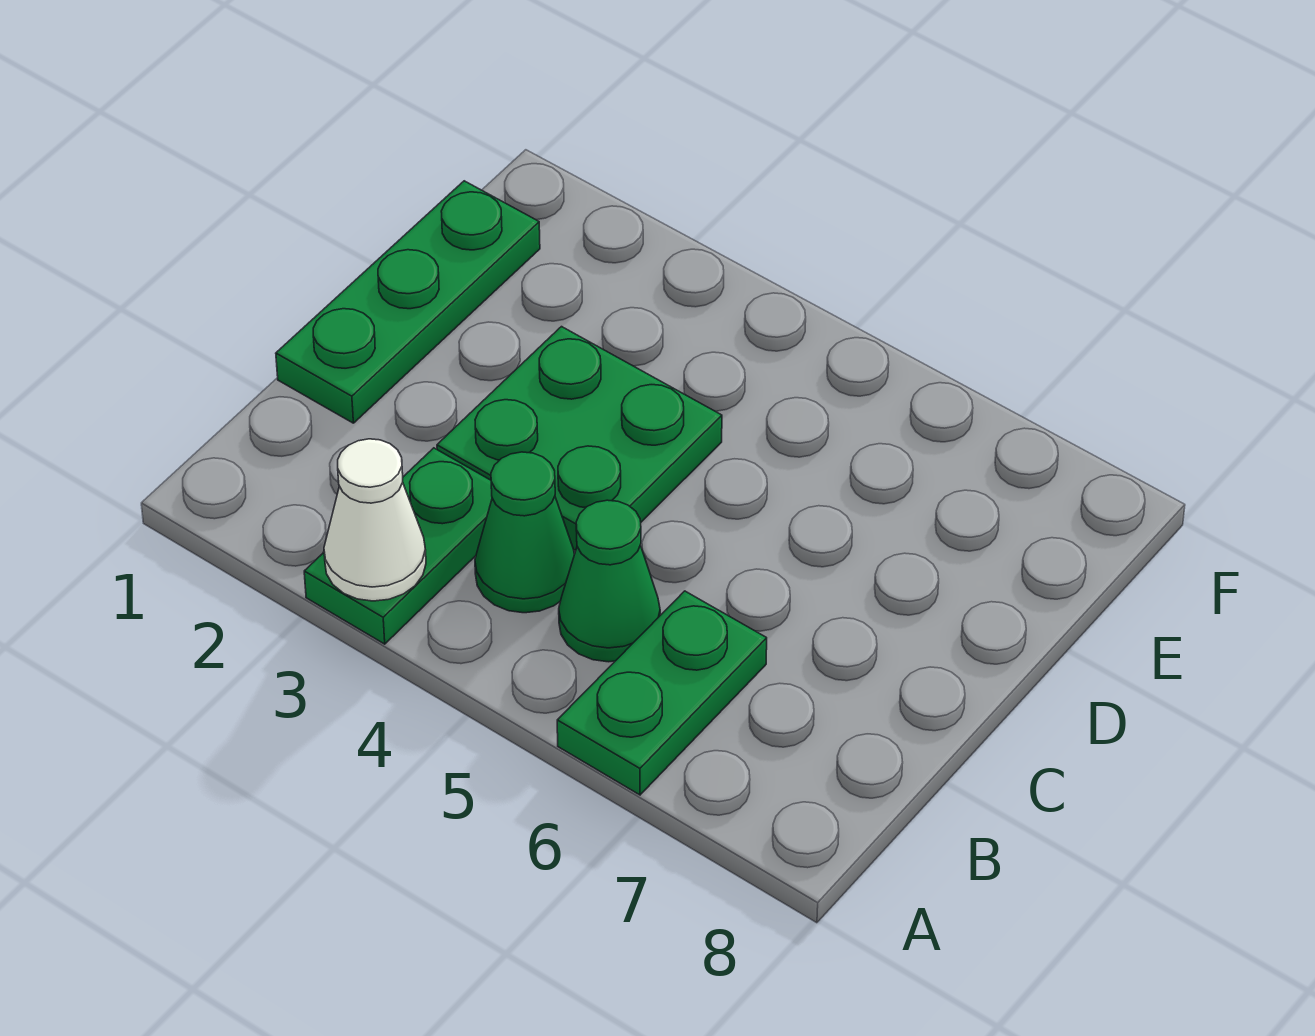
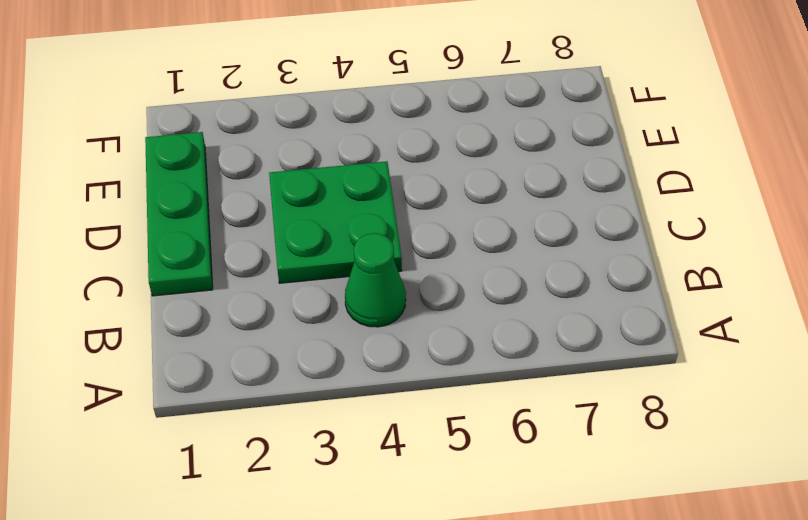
none -> green plate A3:B3 level 1
none -> green plate A6:B6 level 1

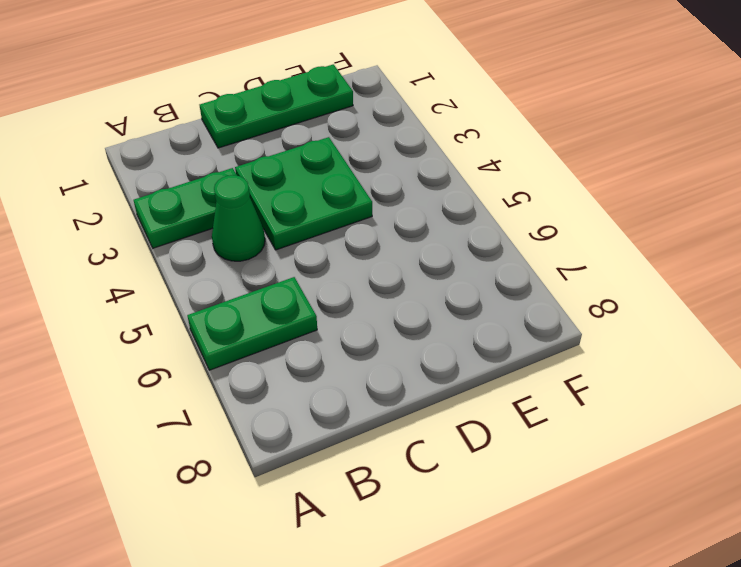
none -> green cone B5 level 1
none -> white cone A3 level 2

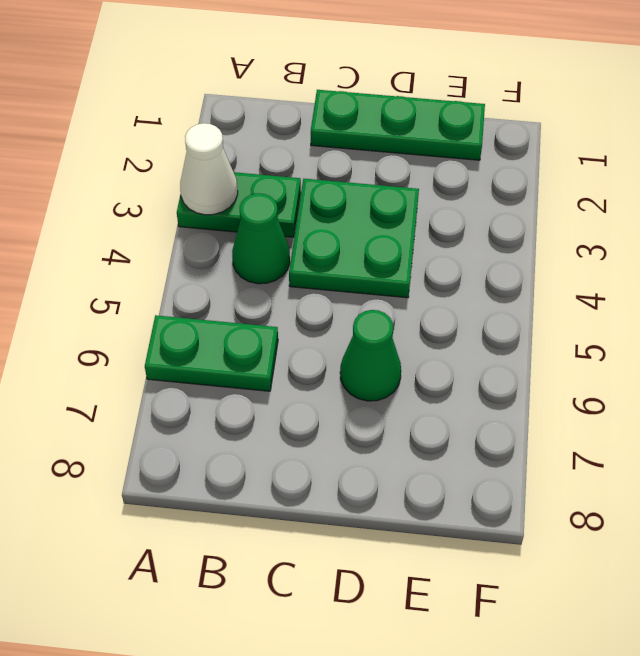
green cone D6 level 1 -> green cone B5 level 1

